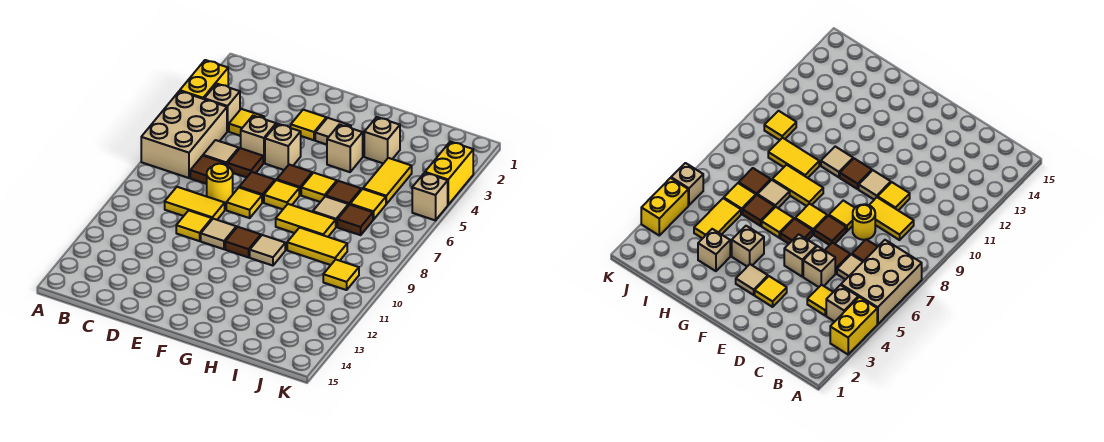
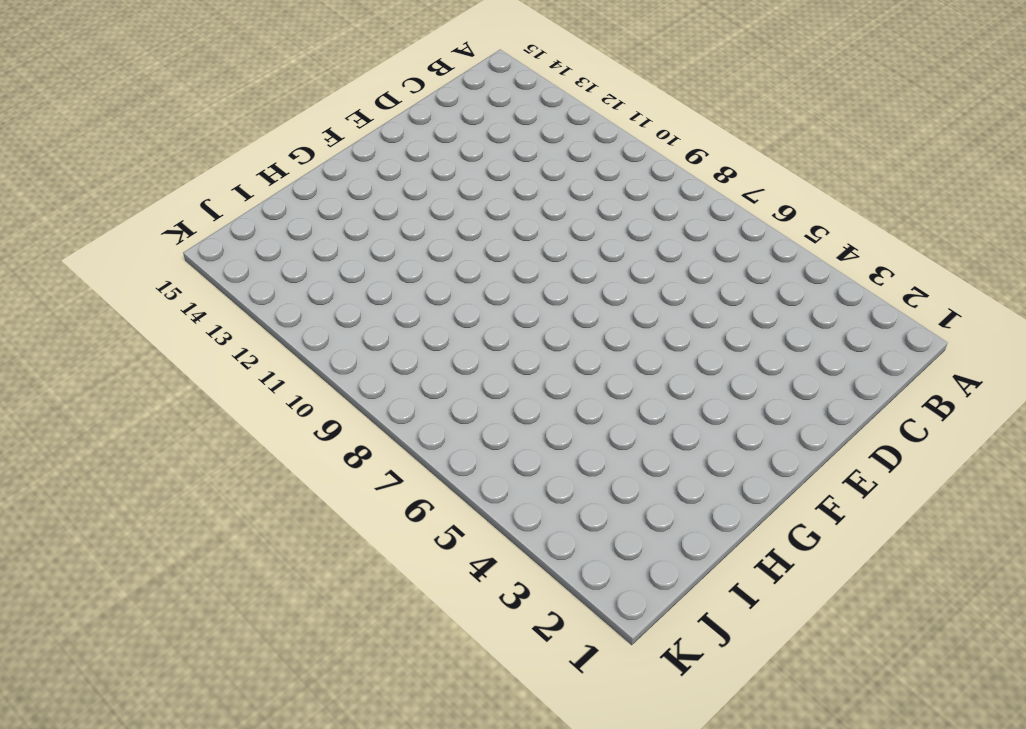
none -> yellow brick A3:A4 level 1
none -> tan brick A5:B7 level 1
none -> tan brick B4 level 1
none -> yellow tile C4 level 1

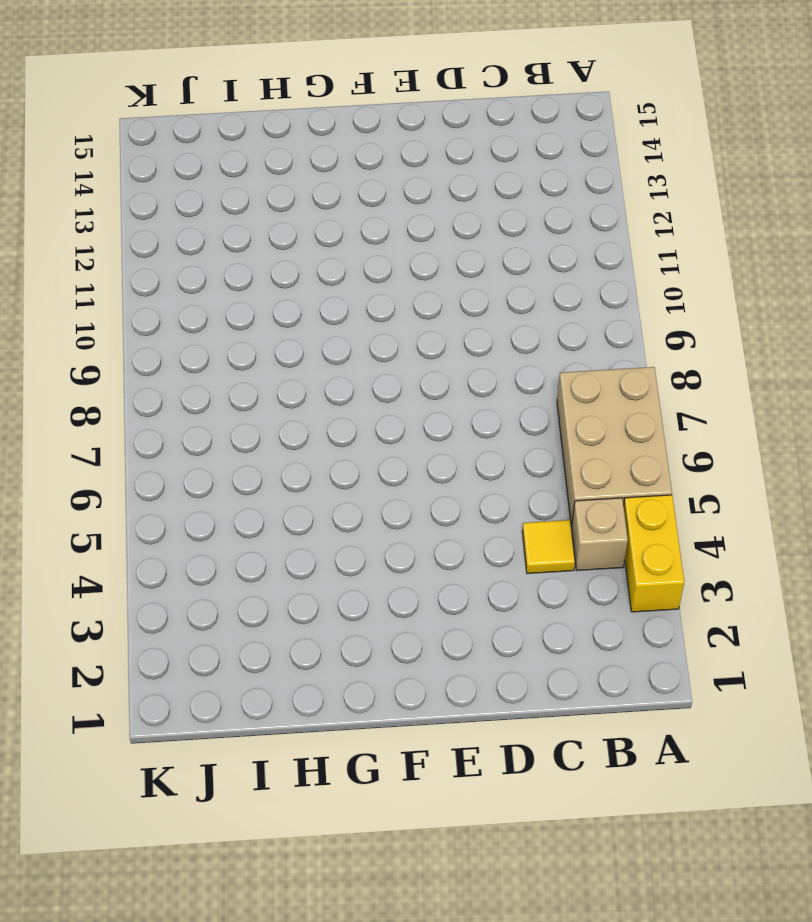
none -> tan tile C6 level 1
none -> brown tile C7 level 1
none -> yellow tile C9:D9 level 1
none -> tan brick D5 level 1

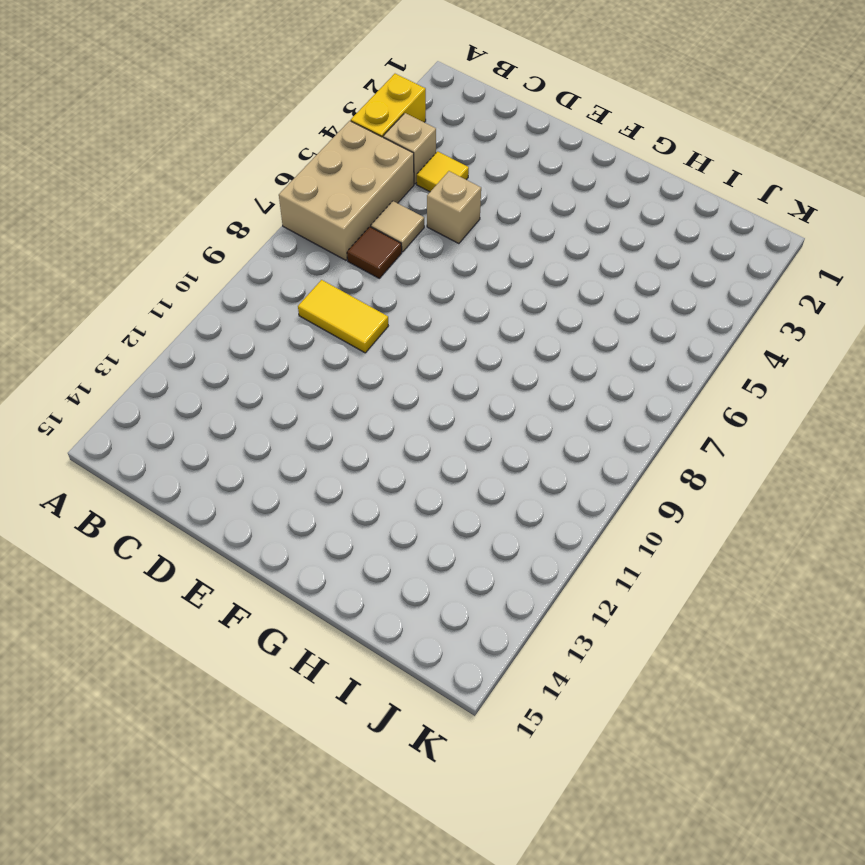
none -> brown tile D6 level 1
none -> yellow round brick D8 level 1
none -> yellow tile D10 level 1
none -> yellow tile E3 level 1

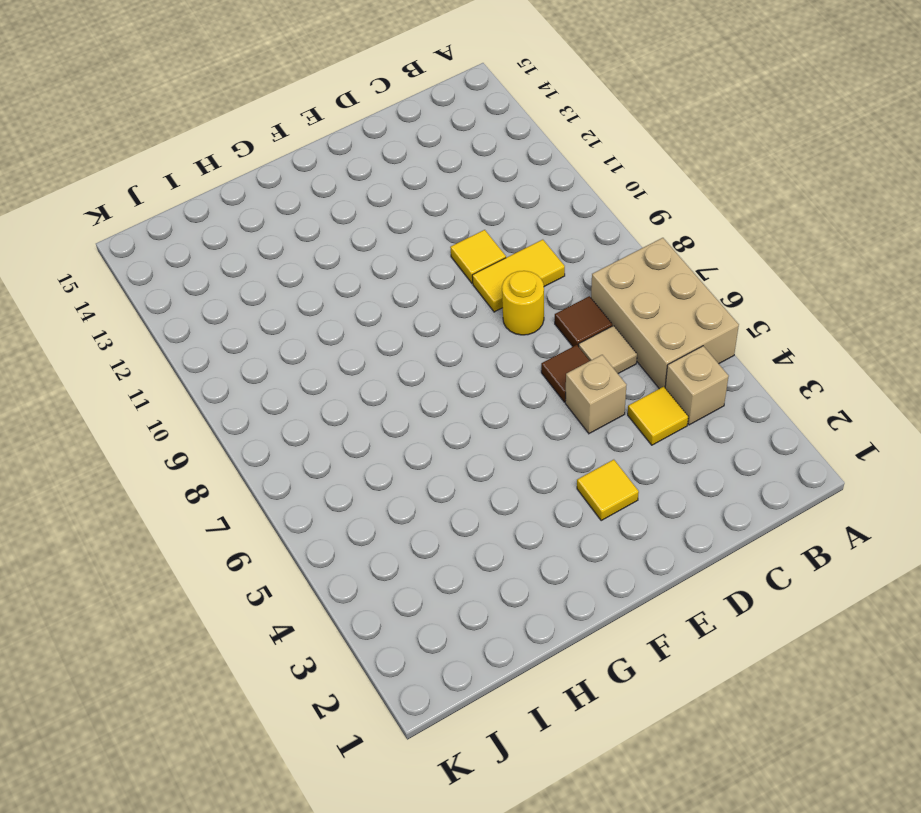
none -> yellow brick A3:A4 level 1
none -> tan brick E5 level 1
none -> brown tile E7 level 1
none -> yellow tile E8 level 1

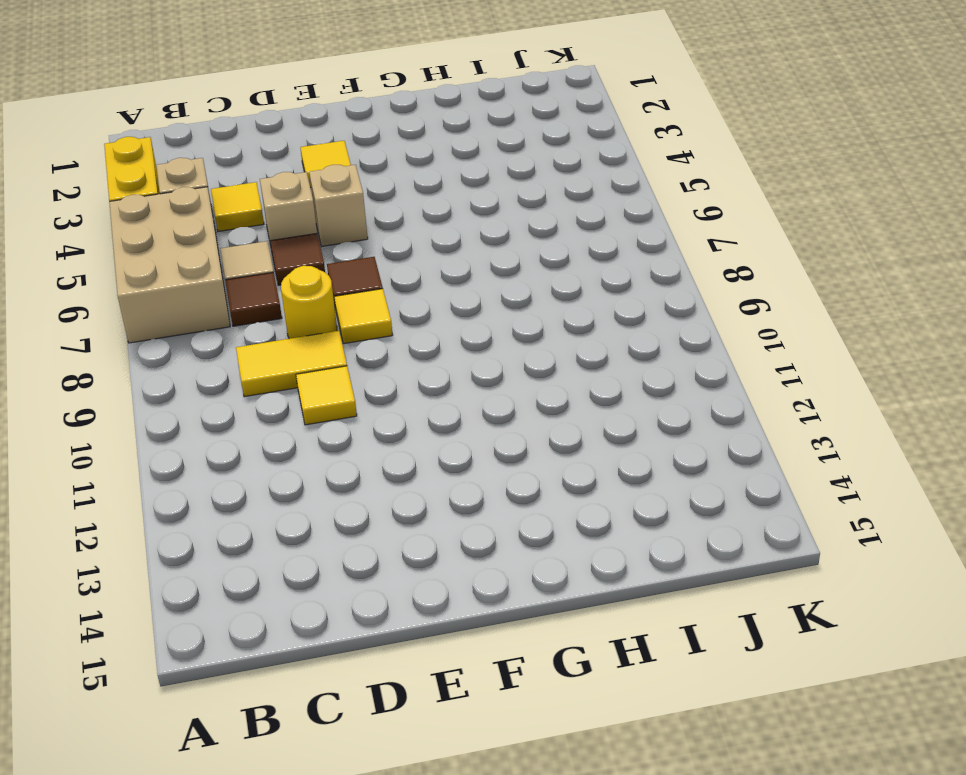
none -> tan tile E10 level 1
none -> tan tile F3 level 1
none -> brown tile F6 level 1
none -> yellow tile F7 level 1

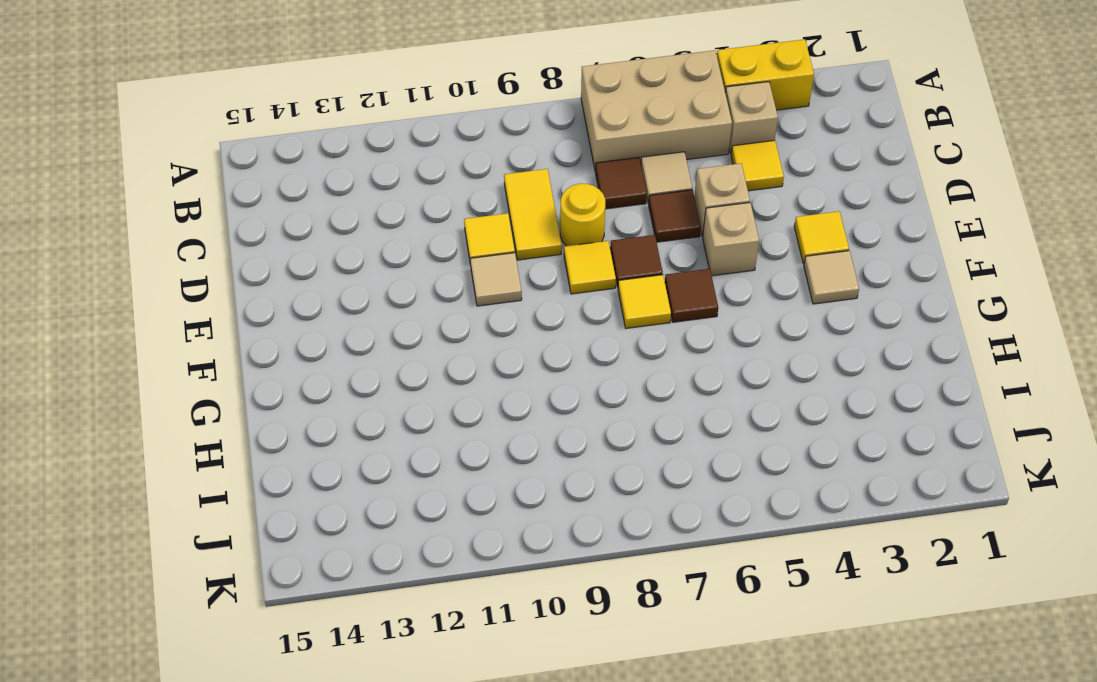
none -> brown tile F10 level 1
none -> tan brick G4 level 1
none -> yellow tile G6 level 1
none -> yellow tile G8:H8 level 1

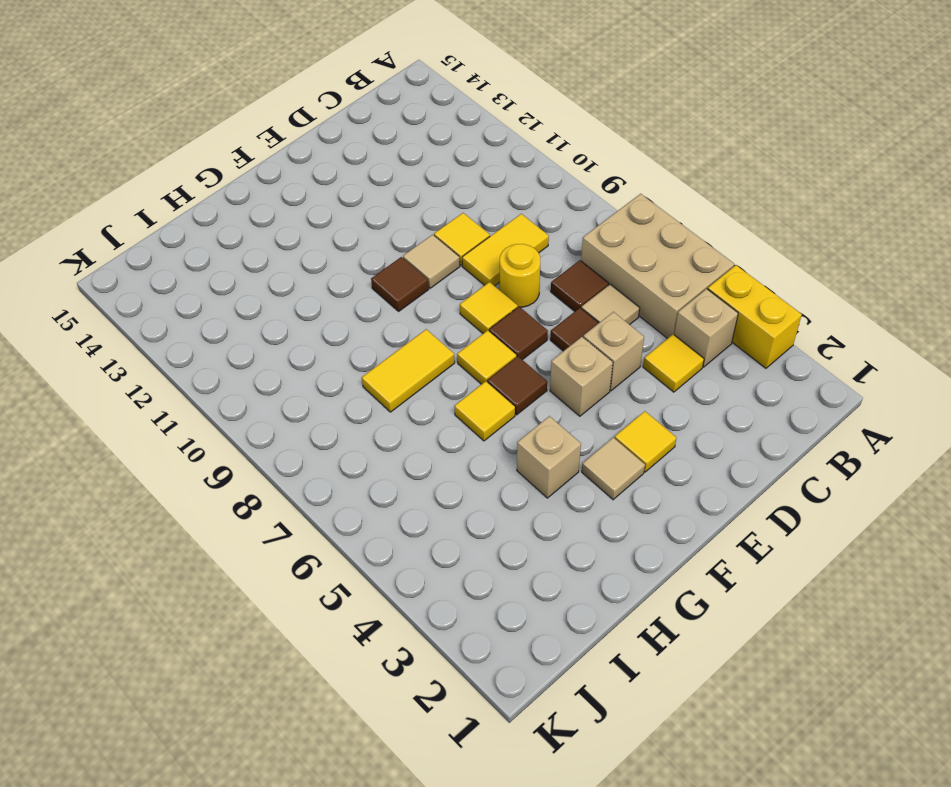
none -> tan tile G10 level 1
none -> tan brick H3 level 1
none -> brown tile H6 level 1
none -> tan tile H7 level 1

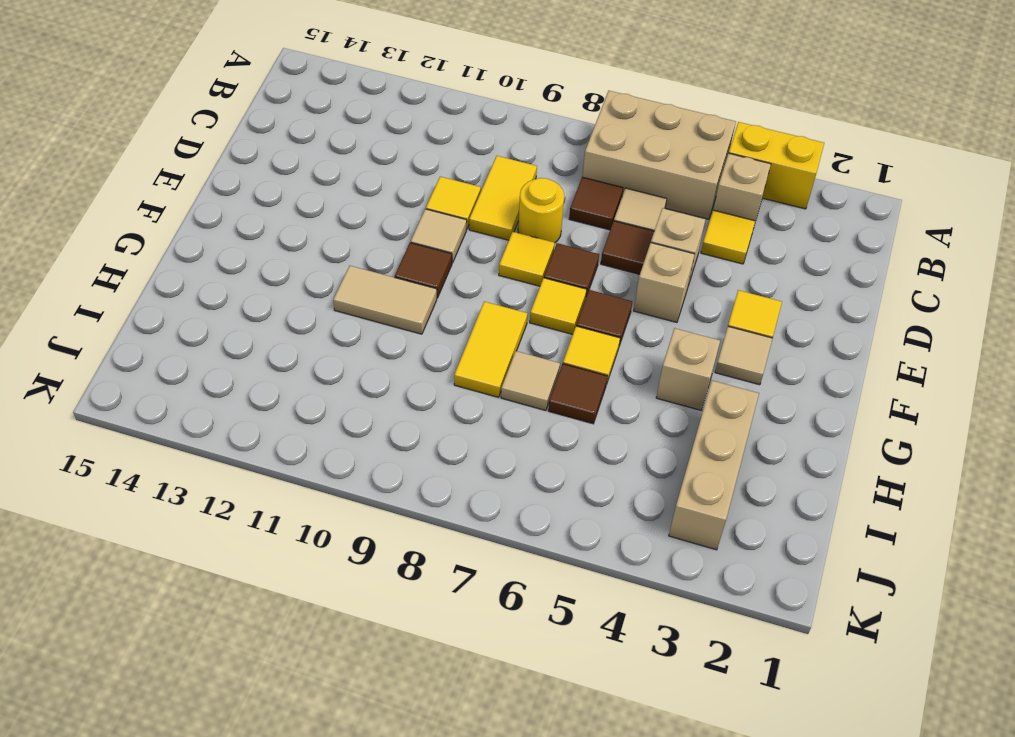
tan tile G10:G11 level 1 -> tan tile G10 level 1
tan brick H3:J3 level 1 -> tan brick H3 level 1
none -> yellow tile H9:I9 level 1
none -> yellow tile I4:I5 level 1
none -> yellow tile I6 level 1
none -> brown tile I7 level 1

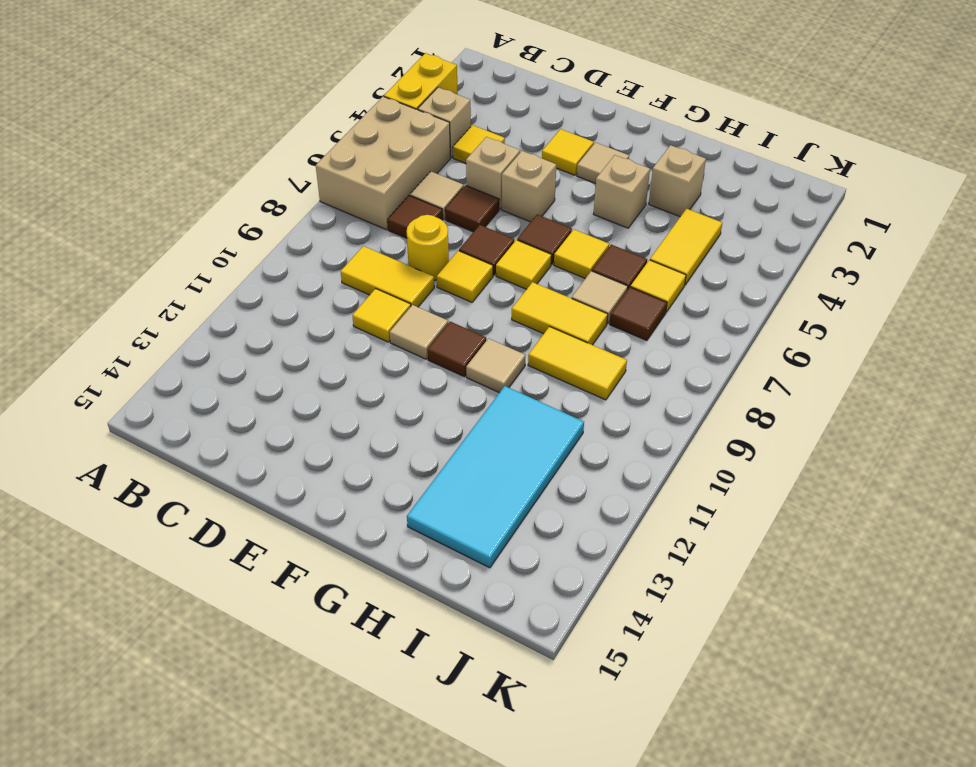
cyan tile H11:I14 level 1 -> none
none -> yellow tile J10 level 1
none -> yellow brick K3:K4 level 1
none -> tan brick K5 level 1

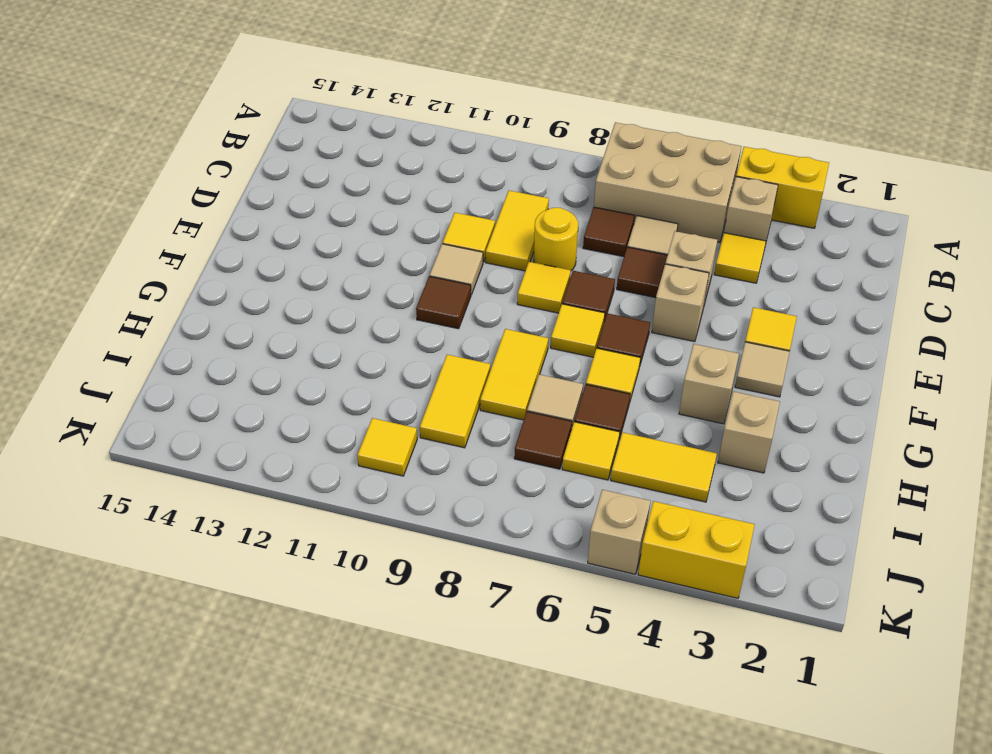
none -> tan tile G10 level 1

